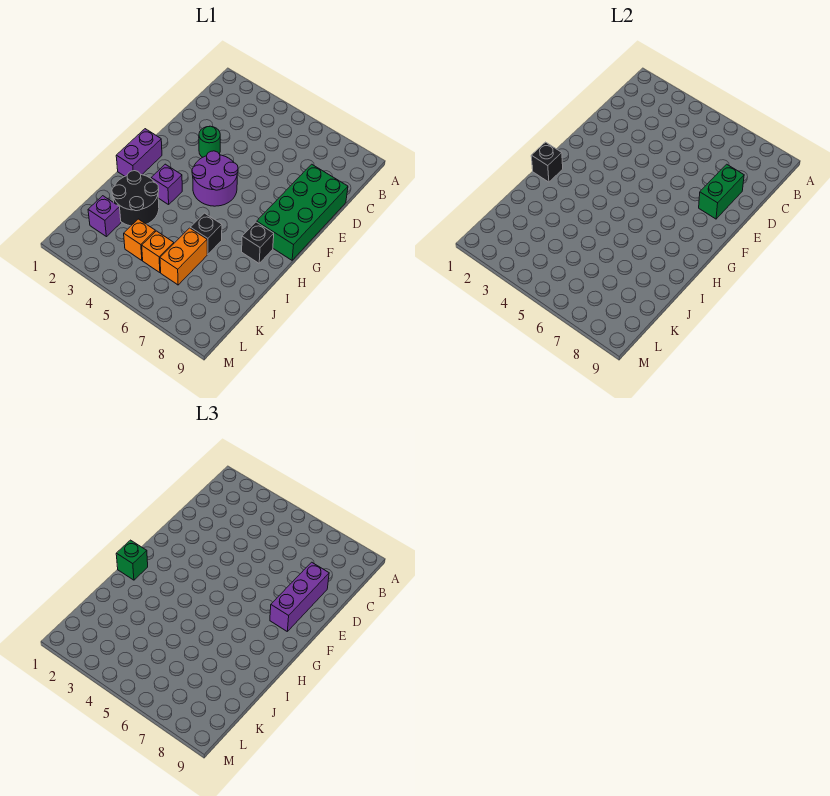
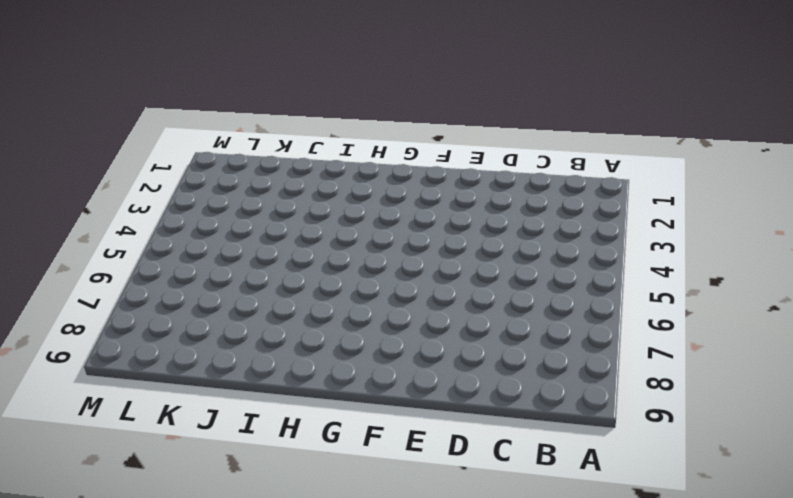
none -> green brick D8:G9 level 1
none -> green round brick E3 level 1
none -> purple round brick F4:G5 level 1

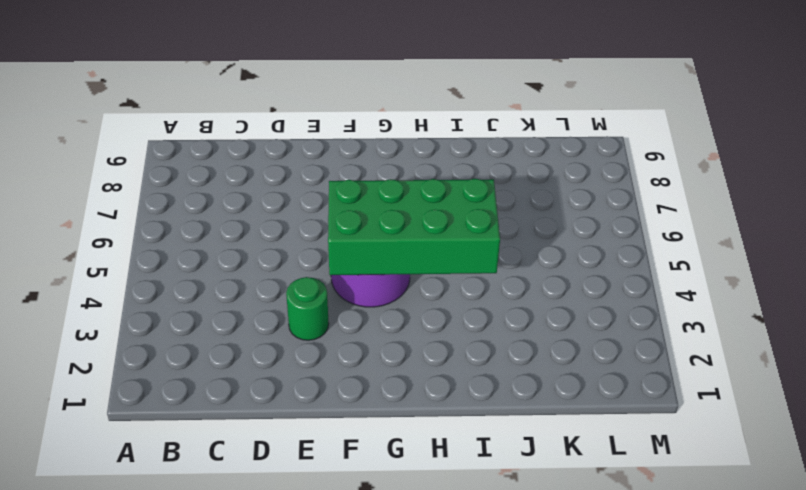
green brick F4:I5 level 2 -> green brick D8:G9 level 1
none -> purple brick G1:H1 level 1
none -> purple brick H3 level 1
none -> black brick H8 level 1

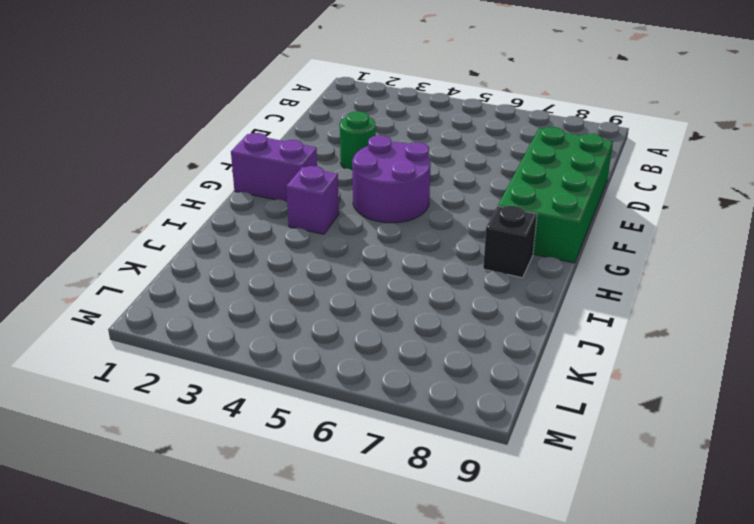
purple brick G1:G2 level 1 -> purple brick G1:H1 level 1
none -> black round brick I2:J3 level 1
none -> black brick I6 level 1
none -> orange brick J6:K6 level 1

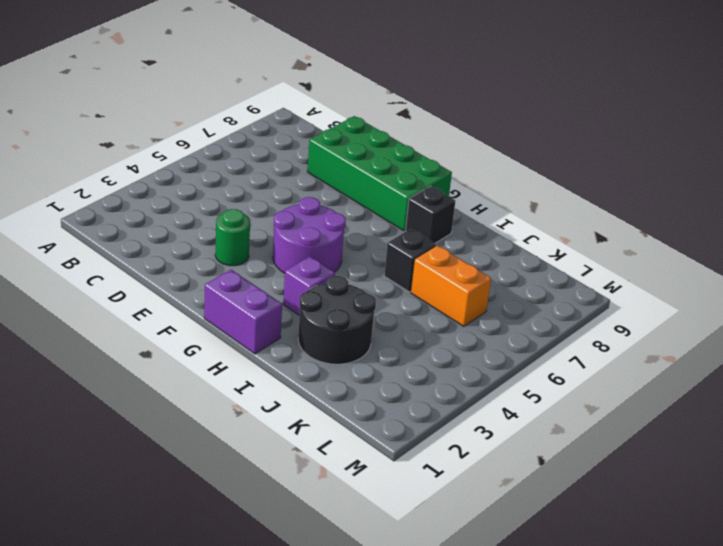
none -> purple brick K2 level 1
none -> orange brick K4 level 1
none -> orange brick K5 level 1

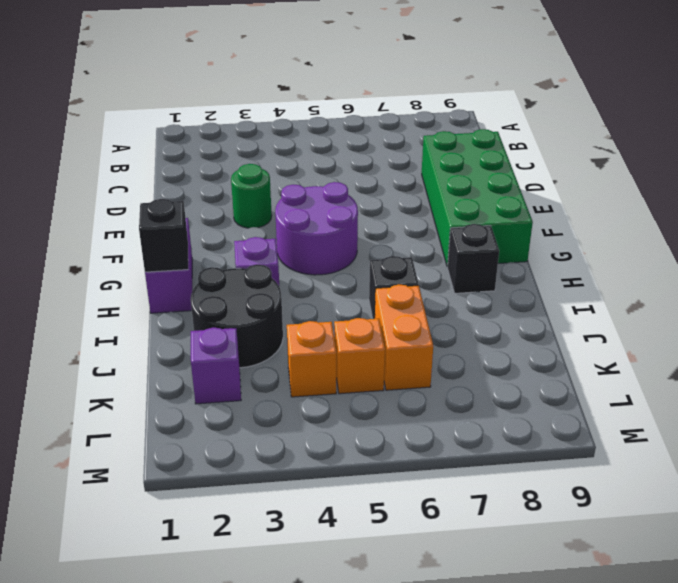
none -> green brick D8:E8 level 2
none -> purple brick D8:F8 level 3
none -> green brick H1 level 3

